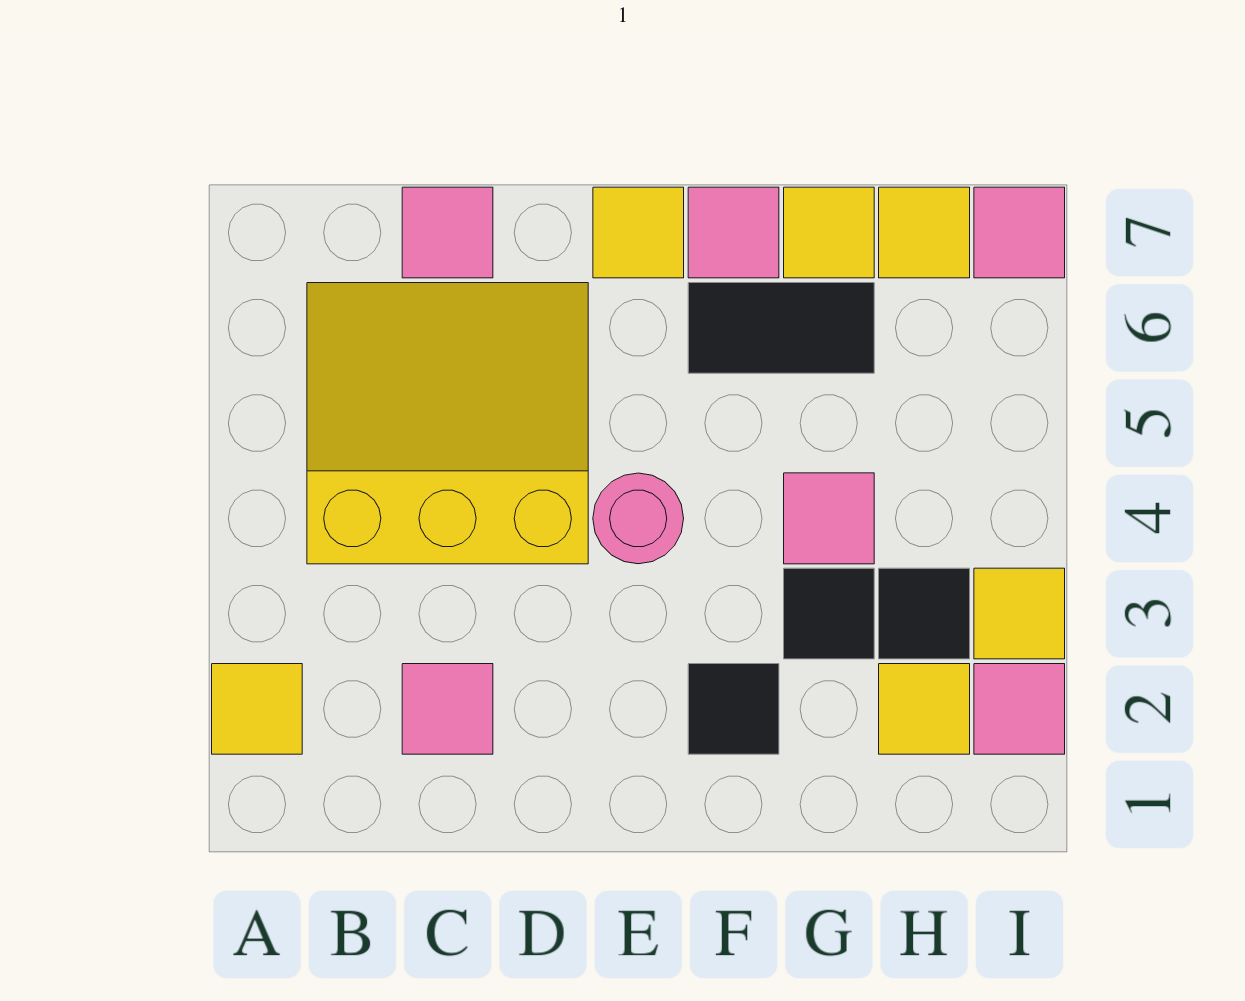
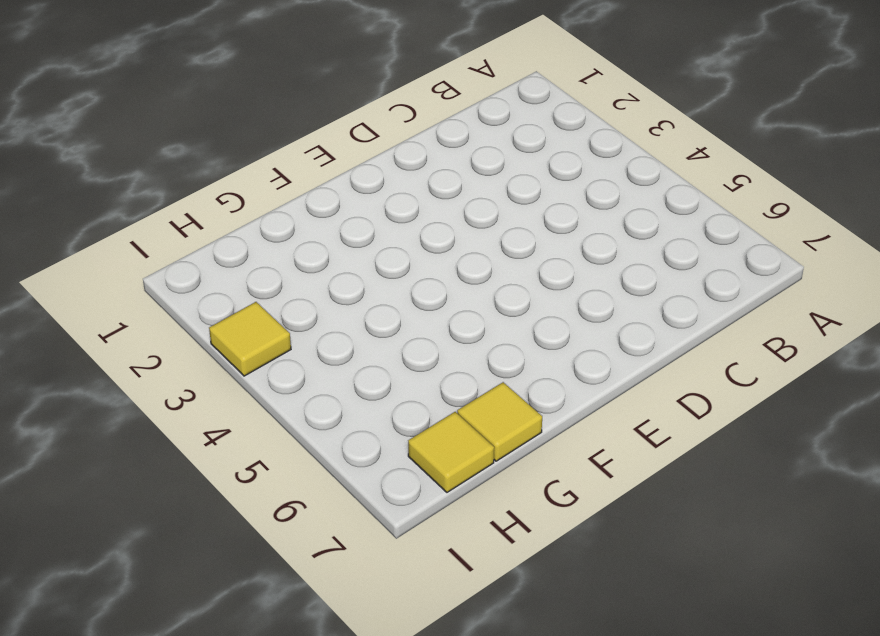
none -> yellow tile A2 level 1
none -> yellow slope B4:D6 level 1 top 4
none -> pink tile C2 level 1

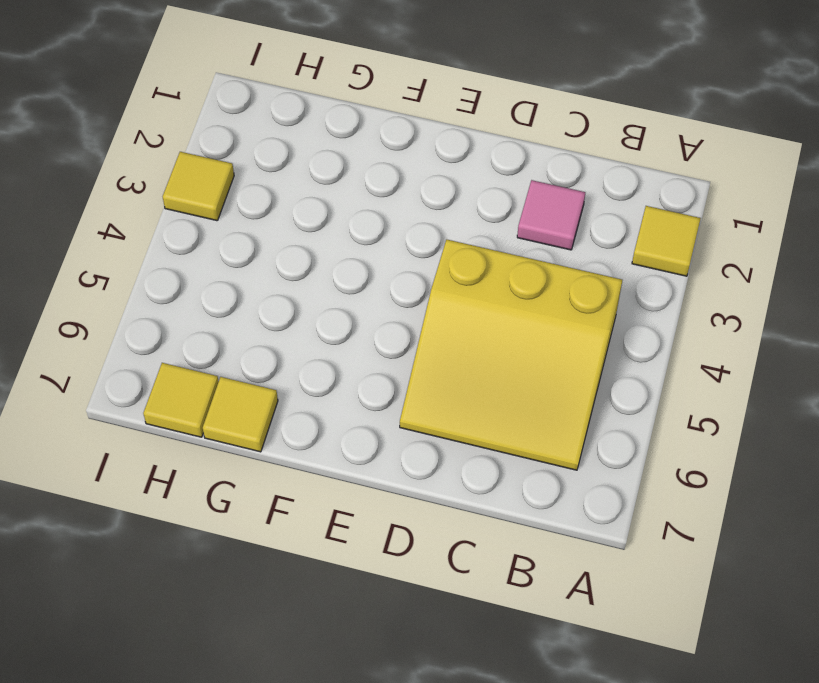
none -> pink tile C7 level 1
none -> pink round brick E4 level 1
none -> yellow tile E7 level 1

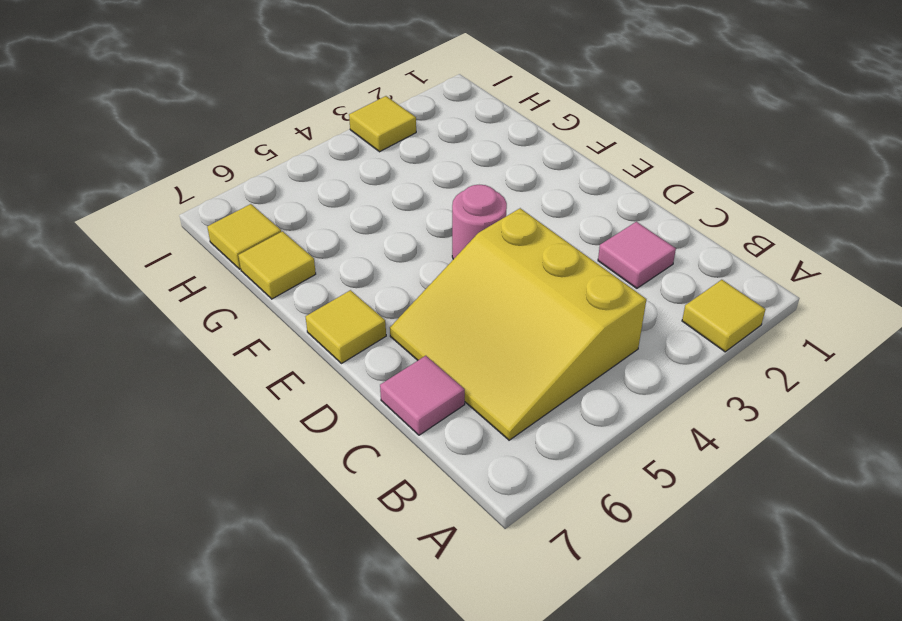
none -> black tile F2 level 1
none -> black tile F6:G6 level 1
none -> pink tile F7 level 1

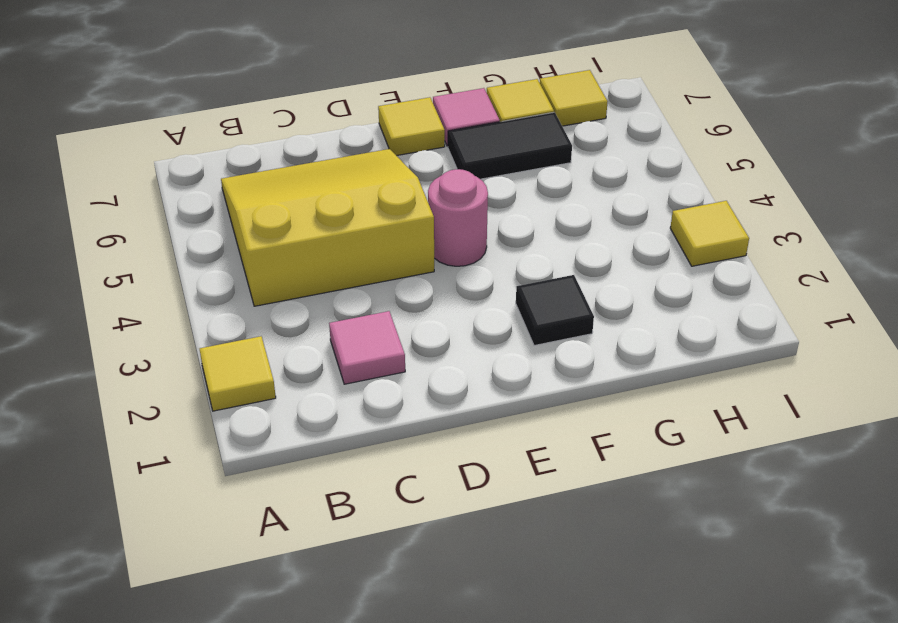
none -> pink tile C7 level 1
none -> black tile G3 level 1
none -> pink tile G4 level 1

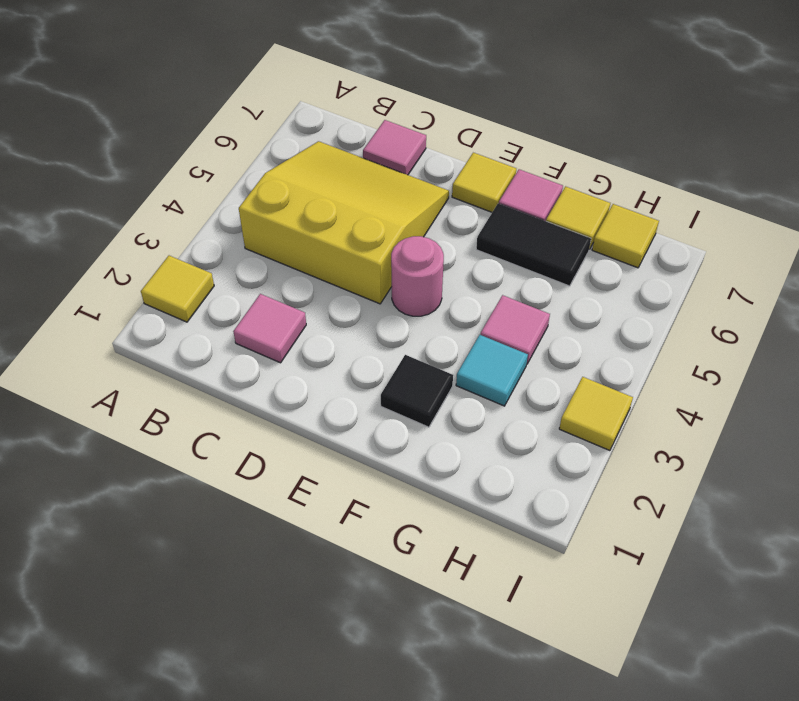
cyan tile G3 level 1 -> black tile G3 level 1
none -> yellow tile H2 level 1
none -> black tile H3 level 1
none -> pink tile I2 level 1

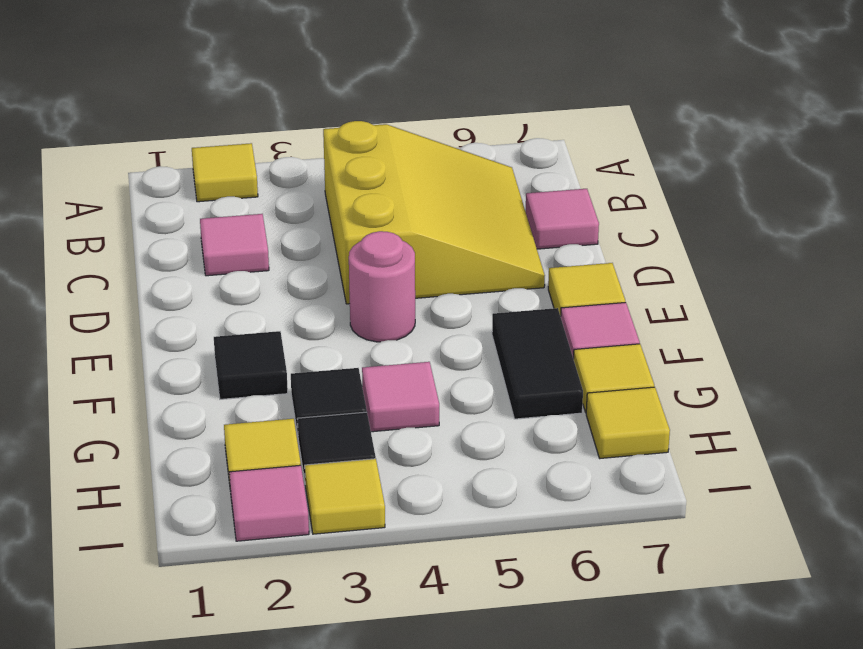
none -> pink tile I7 level 1

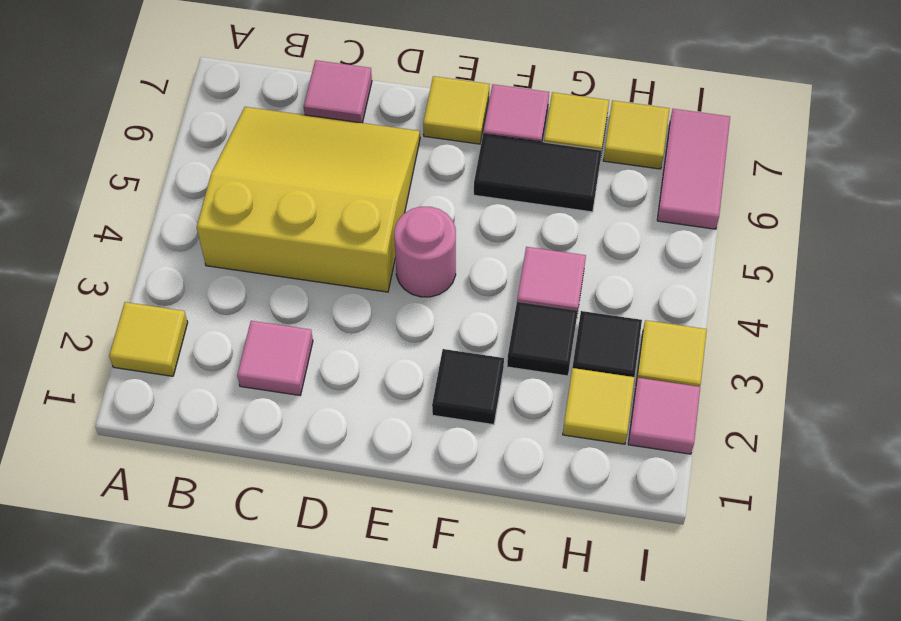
pink tile I6:I7 level 1 -> pink tile I7 level 1

